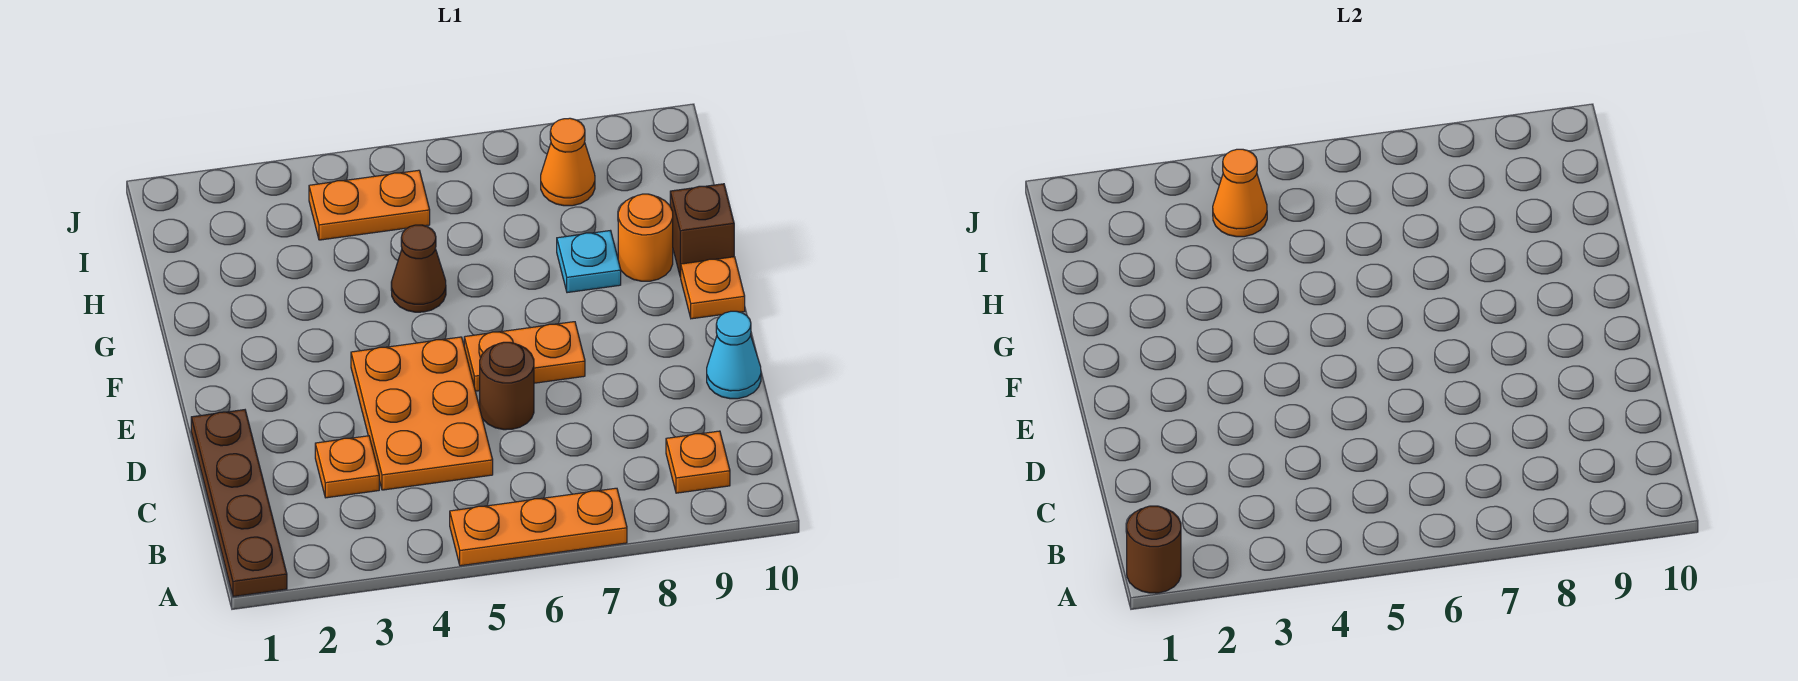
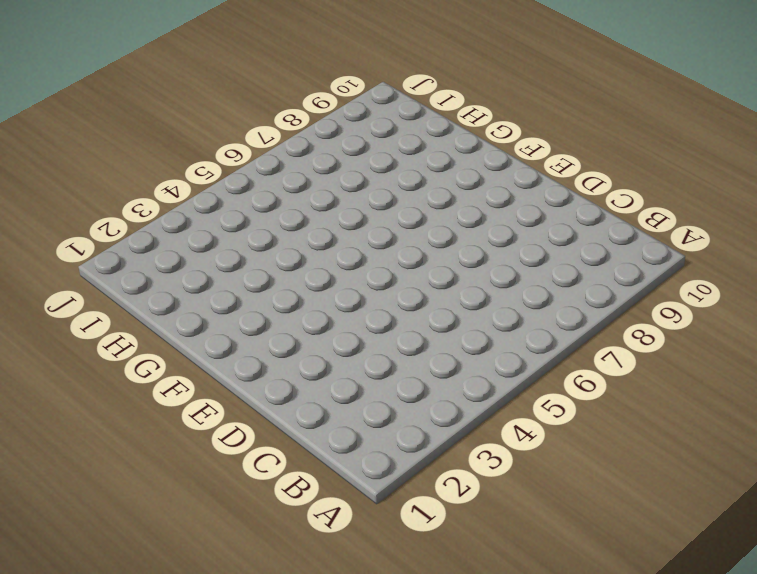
none -> brown plate A1:D1 level 1
none -> orange plate A5:A7 level 1
none -> orange plate B9 level 1

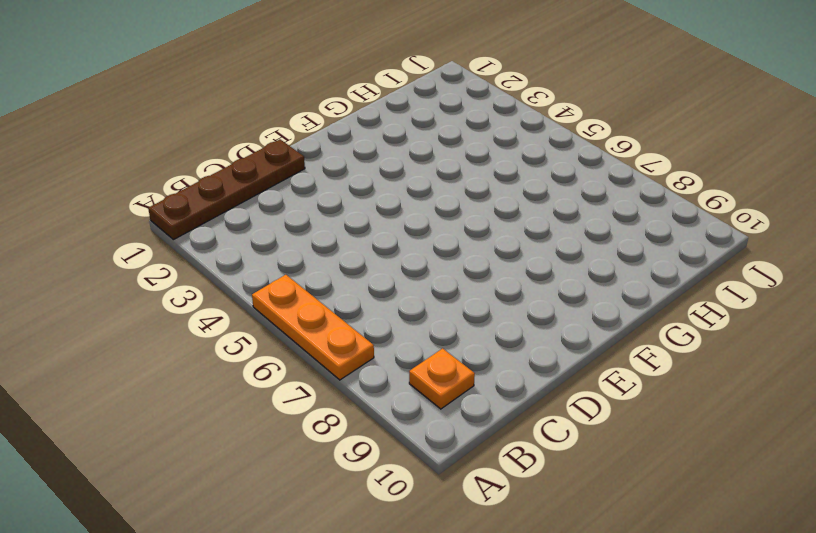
none -> orange plate C3 level 1
none -> orange plate C4:E5 level 1
none -> brown round brick D6 level 1

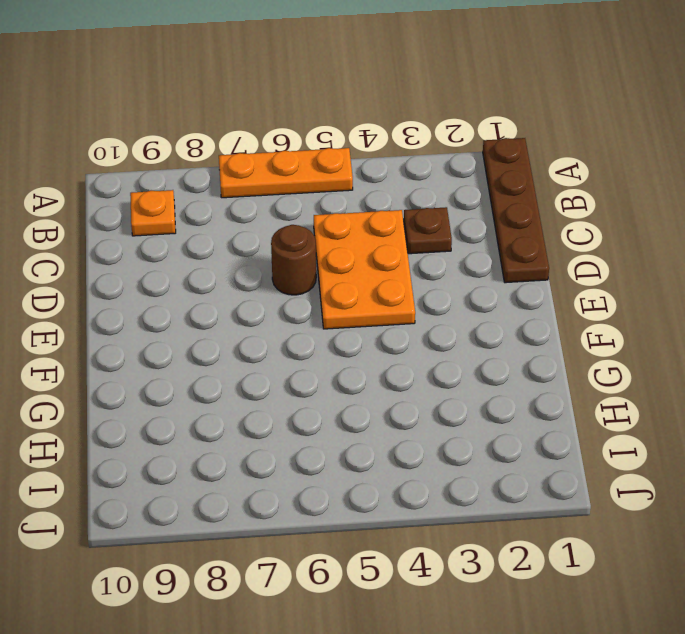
brown plate C3 level 1 -> orange plate C3 level 1
none -> cyan cone D10 level 1
none -> orange plate E6:E7 level 1
none -> orange plate F10 level 1

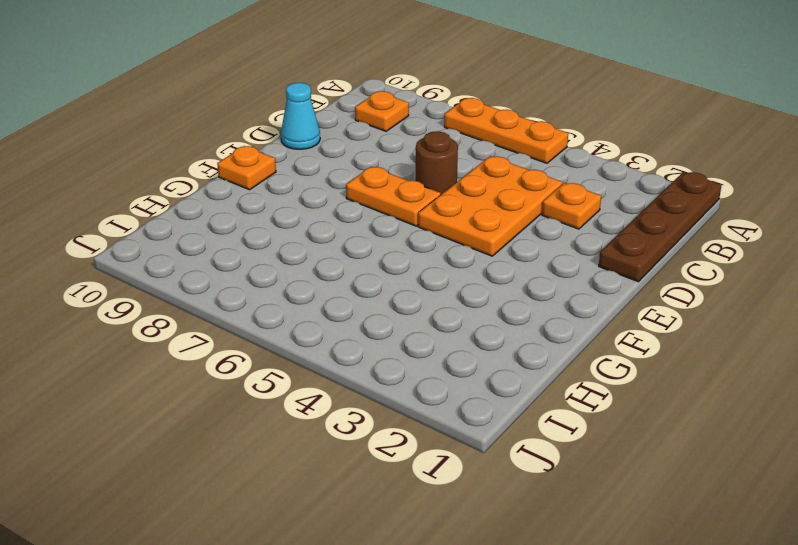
none -> brown cone G5 level 1
none -> cyan plate G8 level 1
none -> orange round brick G9 level 1

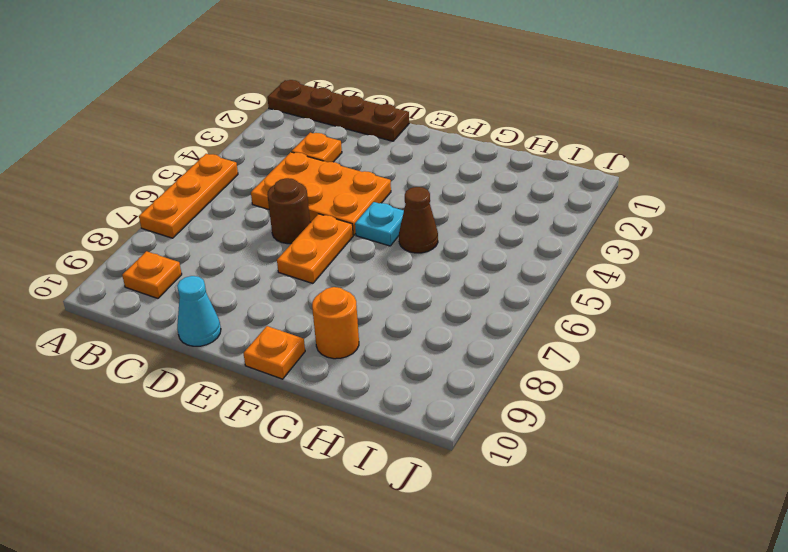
cyan plate F5 level 1 -> cyan plate G8 level 1
none -> brown brick G10 level 1
none -> orange plate I4:I5 level 1
none -> orange cone I8 level 1

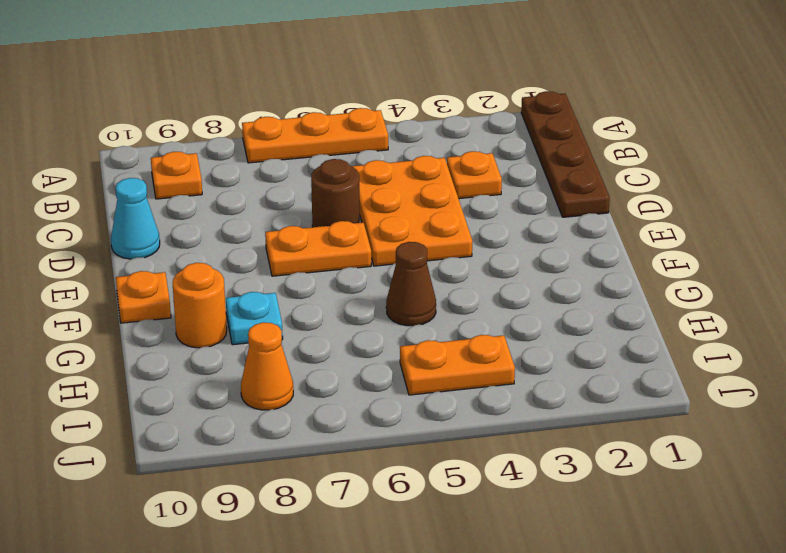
none -> brown brick G10 level 1
none -> brown round brick A1 level 2
none -> orange cone I4 level 2

